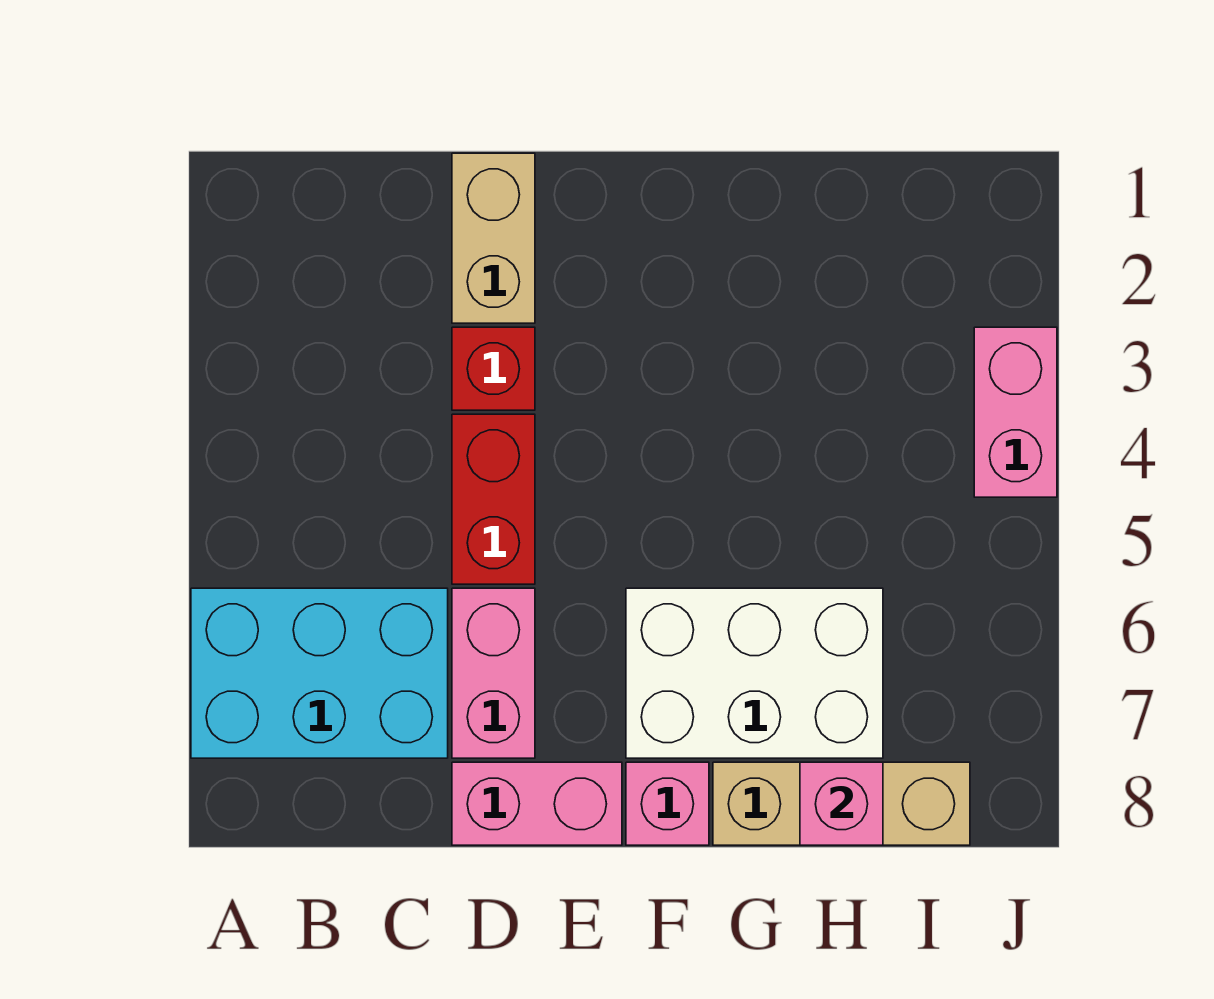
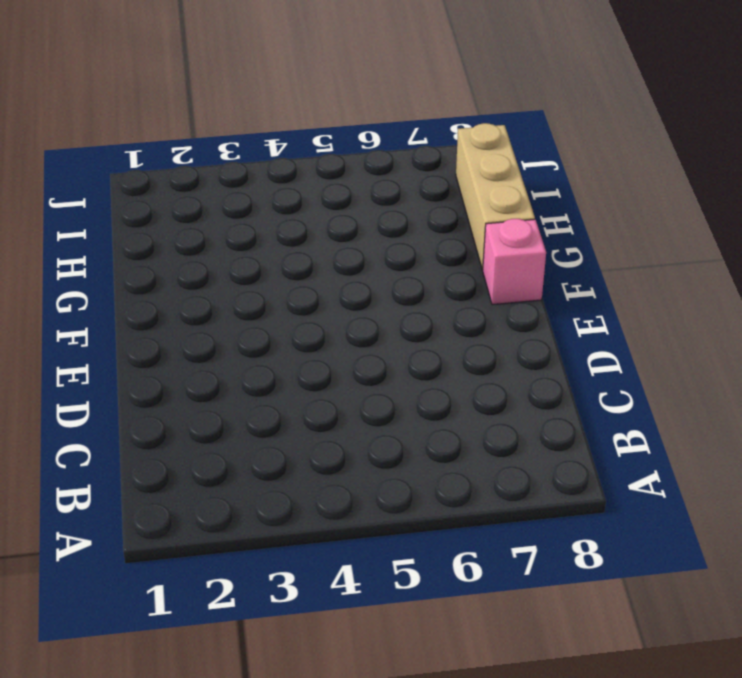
none -> cyan brick A6:C7 level 1
none -> tan brick D1:D2 level 1

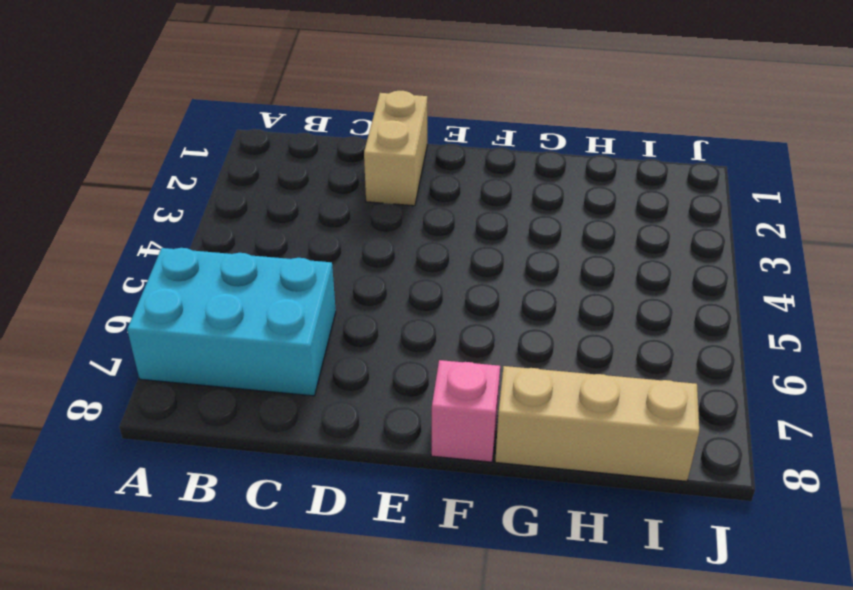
none -> red brick D3 level 1
none -> red brick D4:D5 level 1

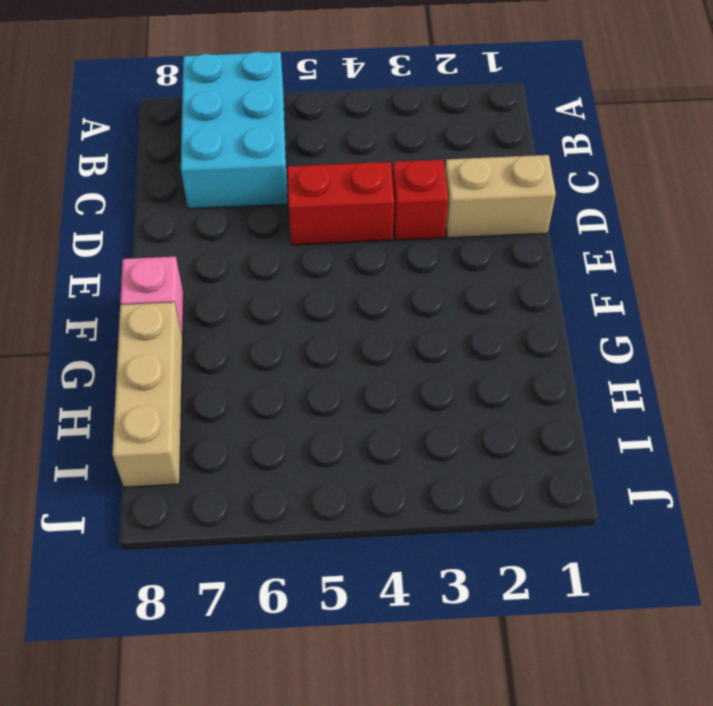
none -> pink brick D6:D7 level 1
none -> pink brick D8:E8 level 1

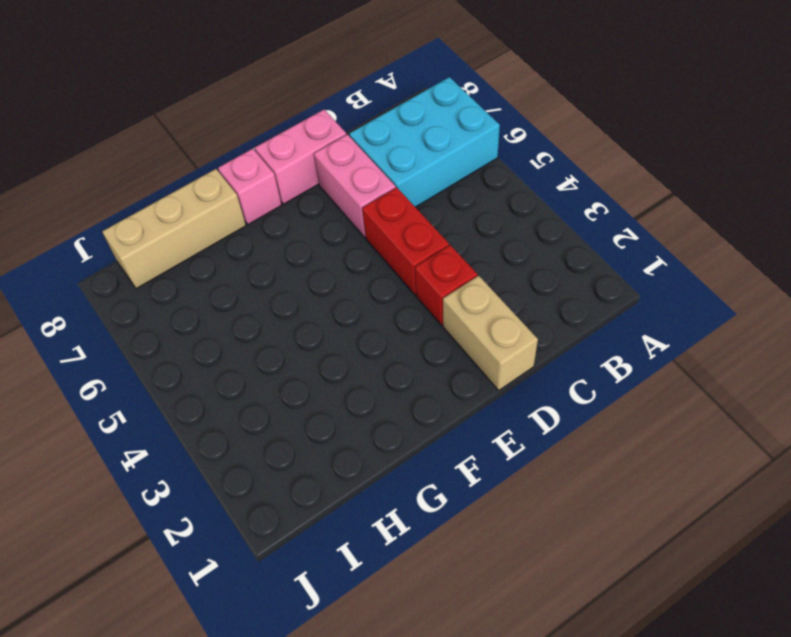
none -> white brick F6:H7 level 1
none -> pink brick J3:J4 level 1

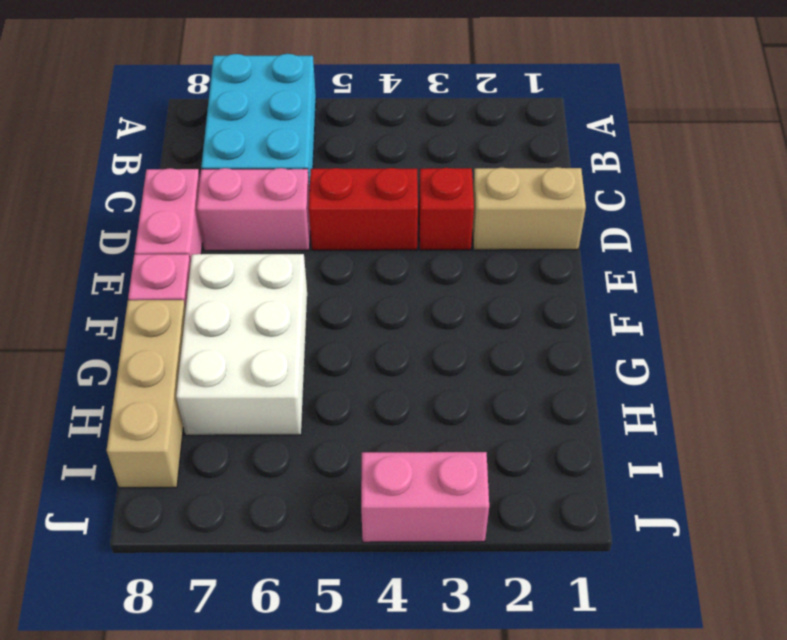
none -> pink brick H8 level 2

